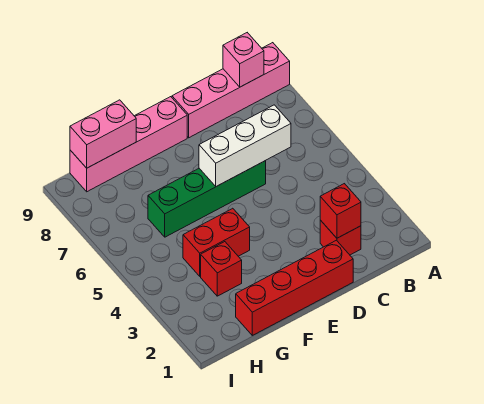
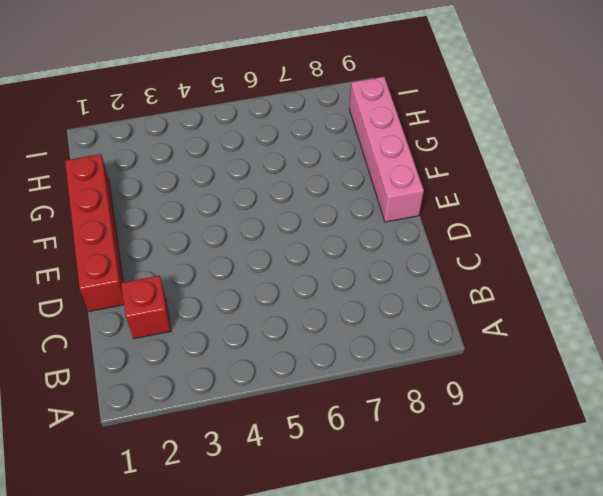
none -> pink brick A9:D9 level 1
none -> green brick D6:G6 level 1

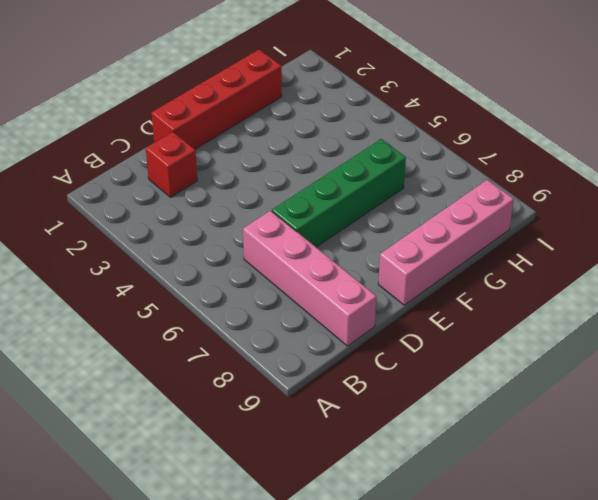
pink brick C6:C9 level 1 -> pink brick A9:D9 level 1
none -> red brick F4:G4 level 1
none -> red brick G3 level 1

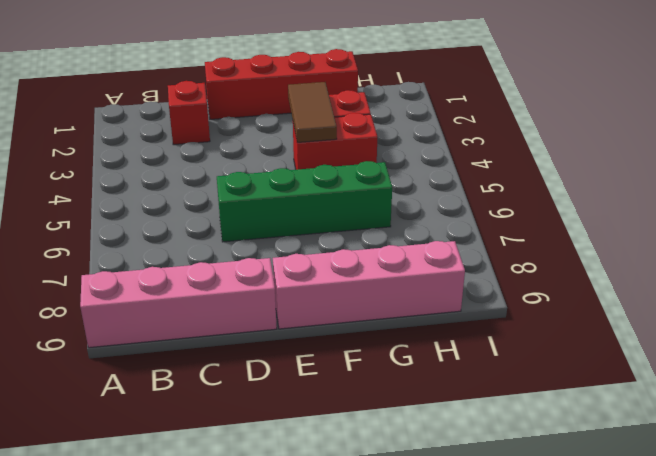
brown tile F3:F4 level 2 -> none
none -> pink brick B9 level 2
none -> red brick C2 level 2

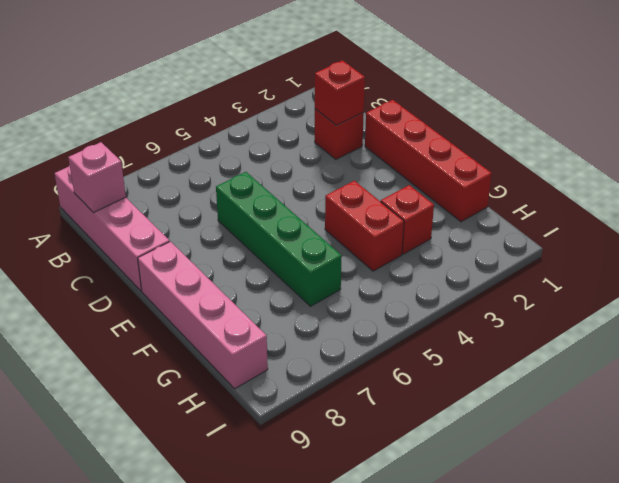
none -> white brick C6:E6 level 2
none -> pink brick G9:H9 level 2

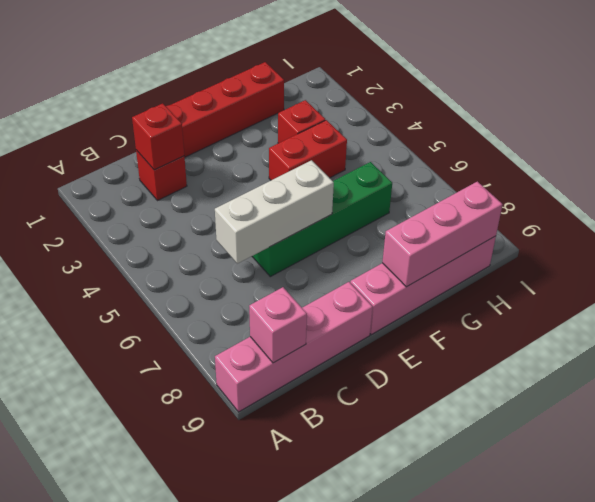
pink brick F9:H9 level 2 -> pink brick G9:H9 level 2

